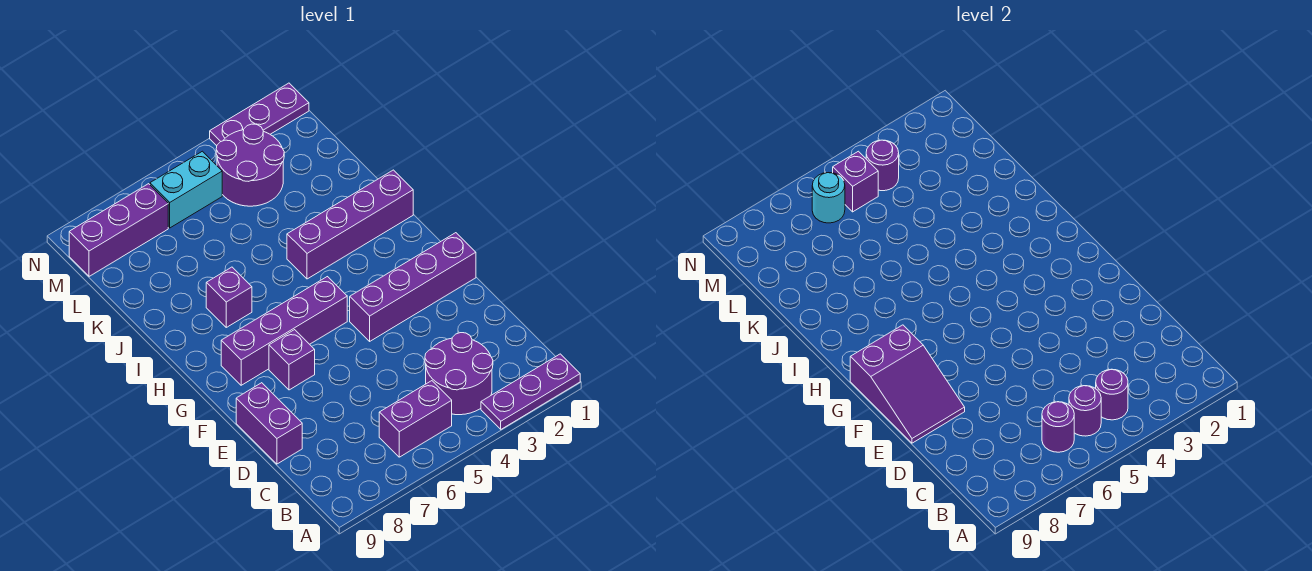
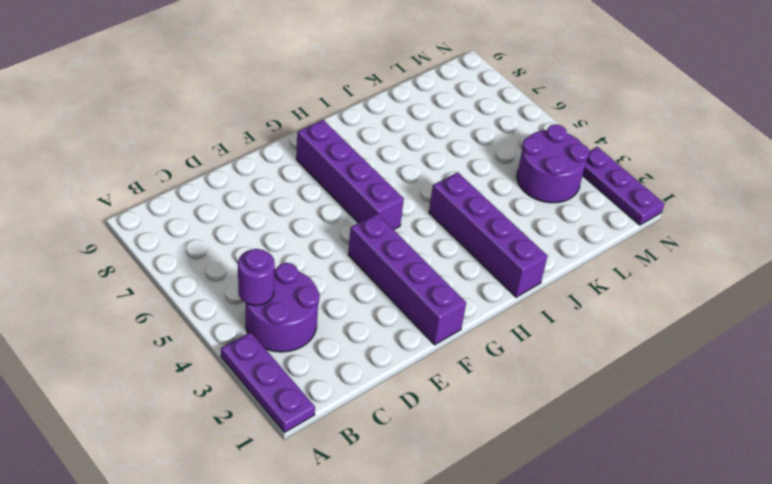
none -> purple brick B5:B6 level 1
none -> purple brick D9:E9 level 1
none -> purple brick F7 level 1

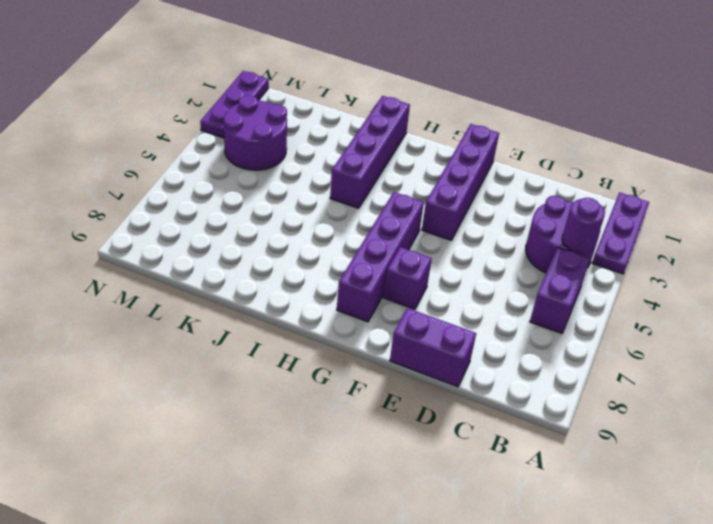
none -> purple brick I7 level 1
none -> cyan brick M5:M6 level 1
none -> purple brick M7:M9 level 1

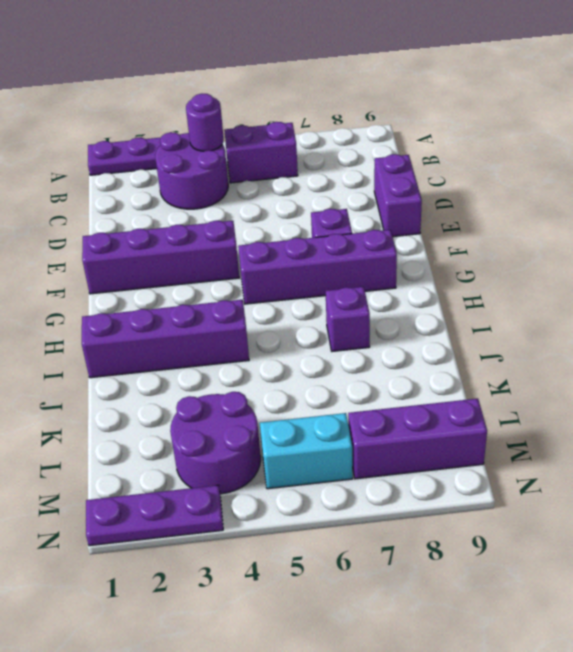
none -> purple round brick B5 level 2
none -> purple round brick B6 level 2
none -> purple slope E8:G9 level 2 top G

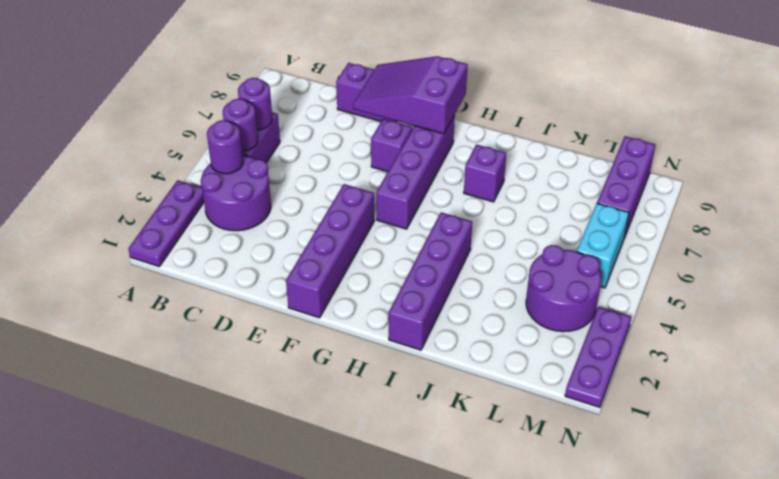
none -> purple round brick M4 level 2
none -> purple brick M5 level 2
none -> cyan round brick M6 level 2

